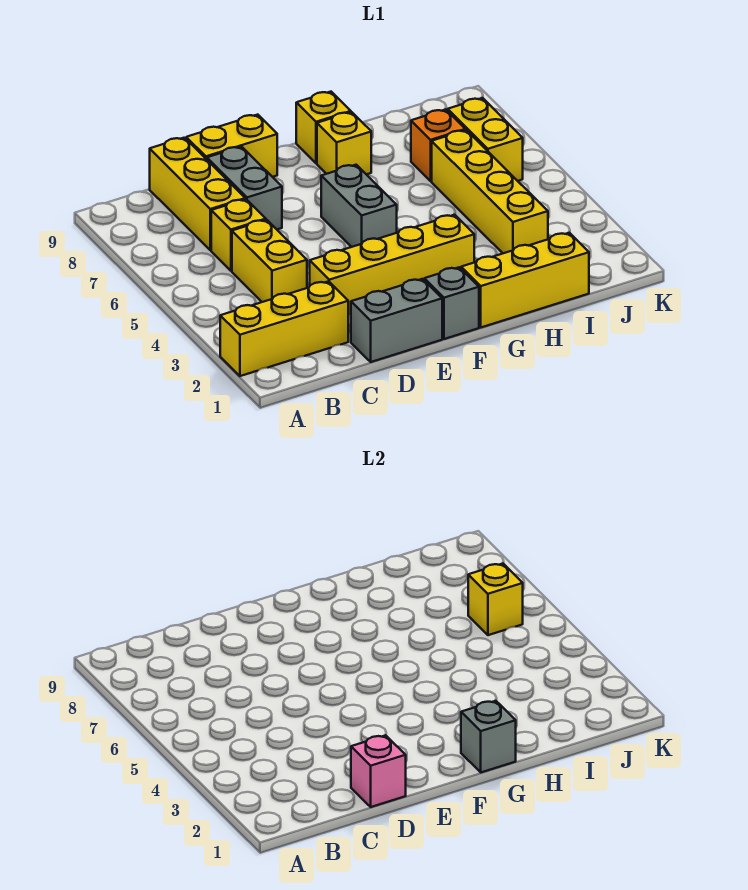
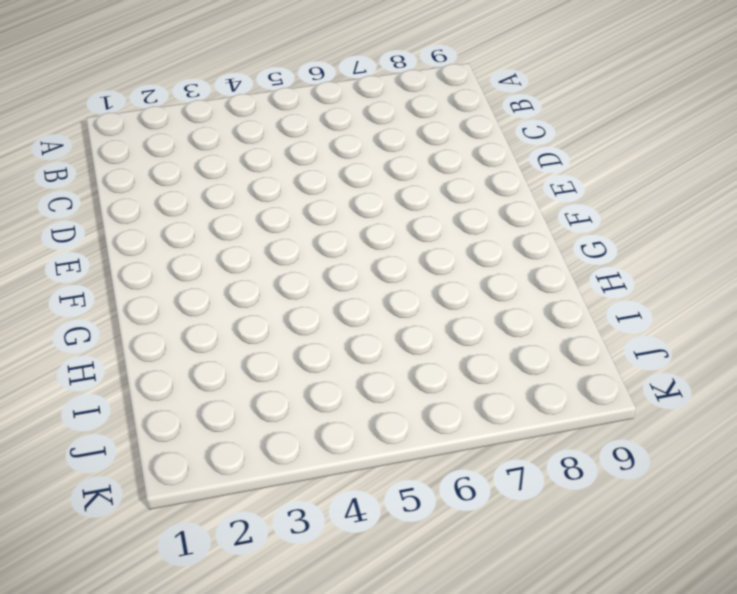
none -> yellow brick A2:C2 level 1
none -> yellow brick C4:C5 level 1
none -> yellow brick C6 level 1

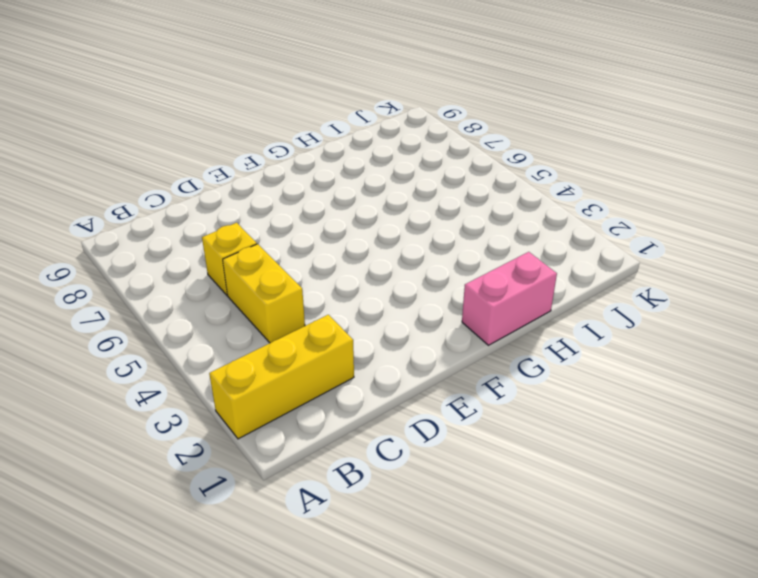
pink brick G1:H1 level 1 -> yellow brick G1:I1 level 1
none -> yellow brick C7:C9 level 1
none -> grey brick D1:E1 level 1
none -> yellow brick D3:G3 level 1

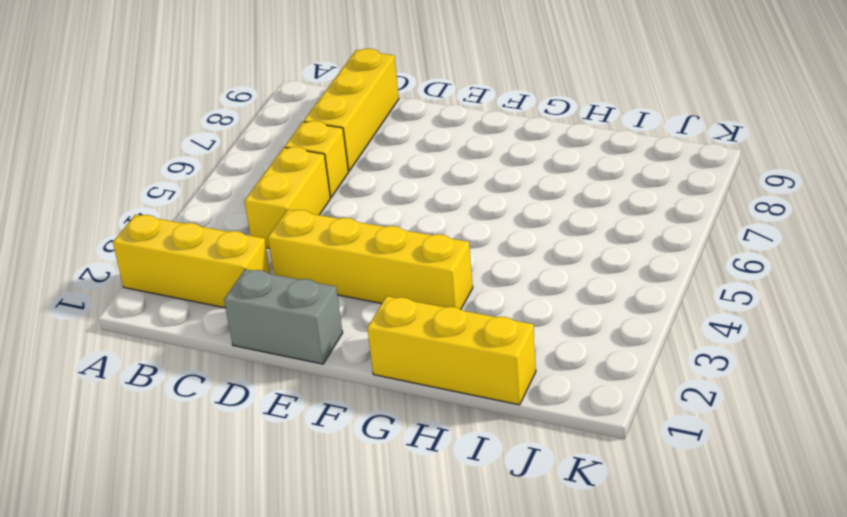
none -> grey brick D7:D8 level 1
none -> yellow brick D9:E9 level 1
none -> grey brick F1 level 1

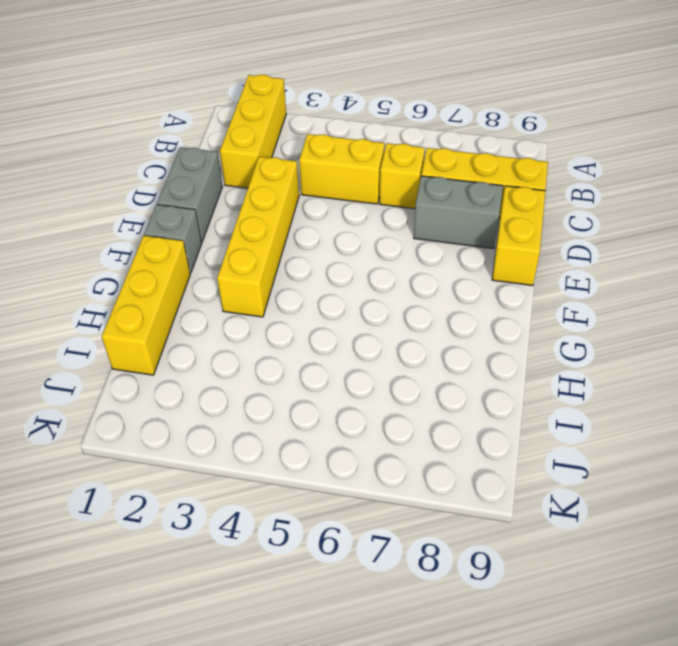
none -> grey brick F5:F6 level 1
none -> yellow brick G8 level 1
none -> yellow brick G9 level 1

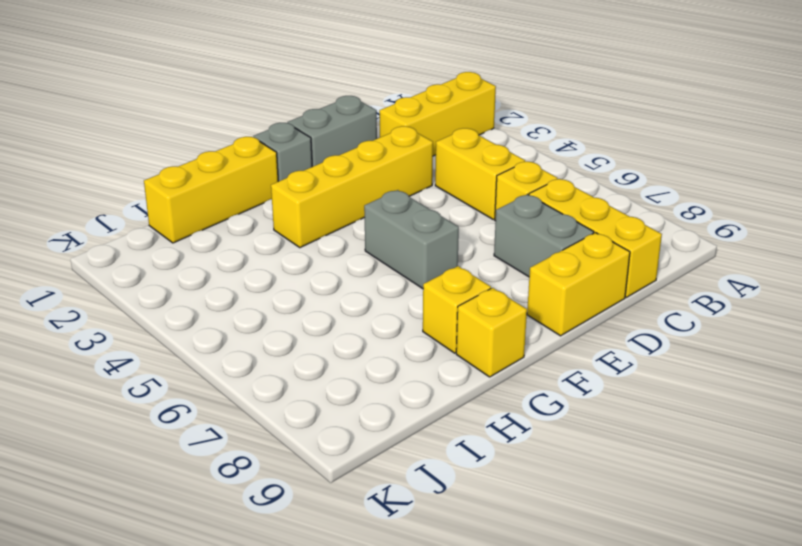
none -> yellow brick I3:I6 level 1
none -> orange brick I7 level 1
none -> yellow brick J6:J7 level 1

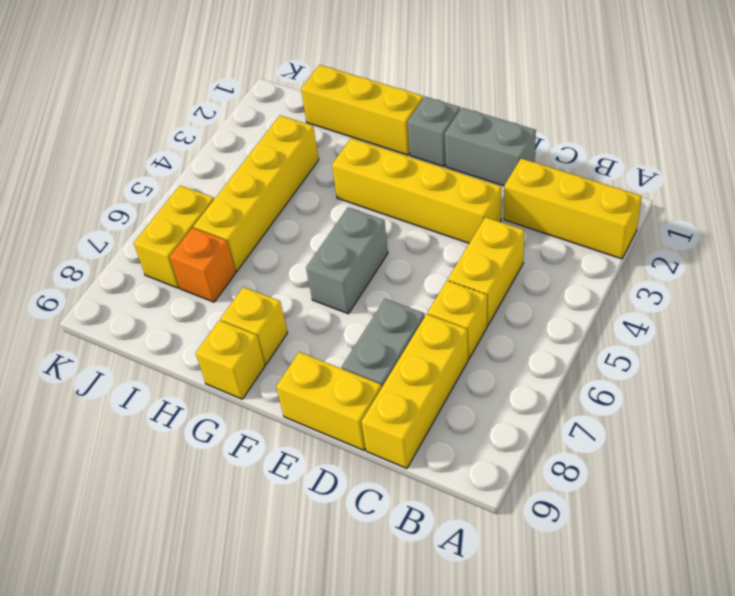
none -> pink brick D1 level 2
none -> grey brick G1 level 2
none -> yellow brick J6 level 2

